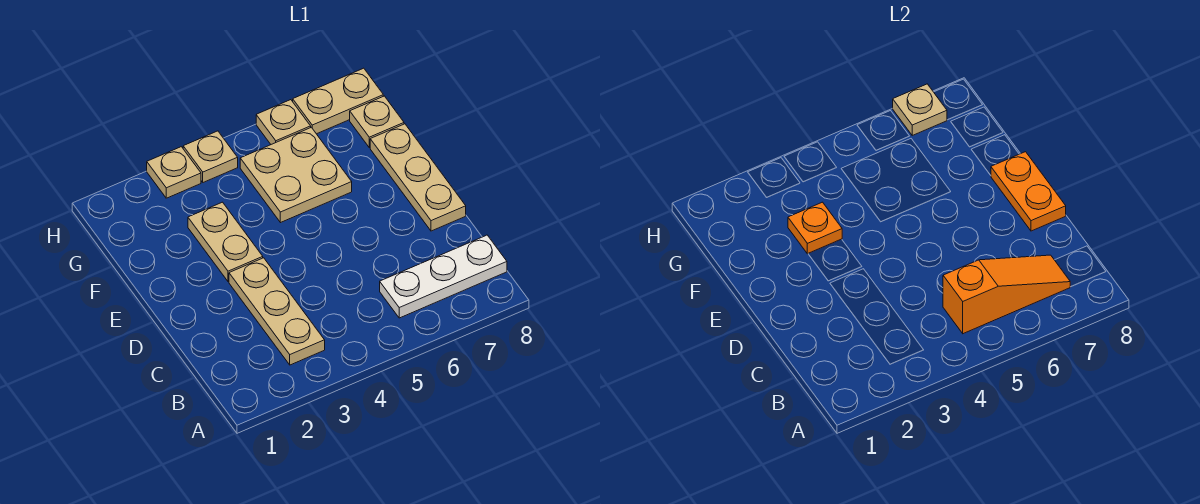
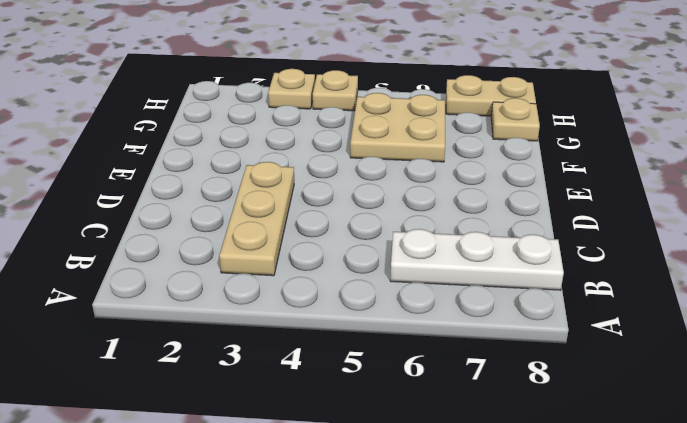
none -> tan plate D8:F8 level 1
none -> tan plate E3:F3 level 1
none -> tan plate H6 level 1

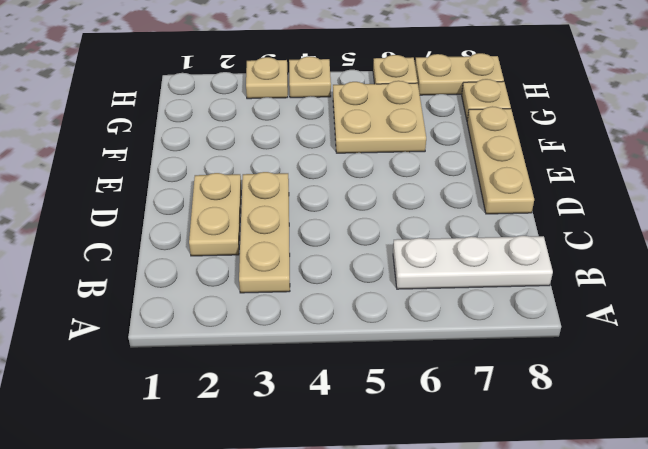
tan plate C2:D2 level 1 -> tan plate E3:F3 level 1
none -> orange slope B5:B7 level 2 top 5
none -> orange plate D8:E8 level 2
none -> orange plate F3 level 2

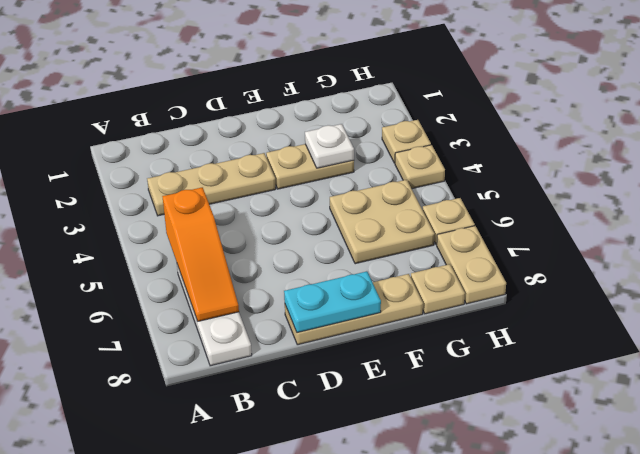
cyan plate D8:E8 level 2 -> orange plate D8:E8 level 2
white plate F3 level 2 -> orange plate F3 level 2
none -> tan plate H7 level 2

